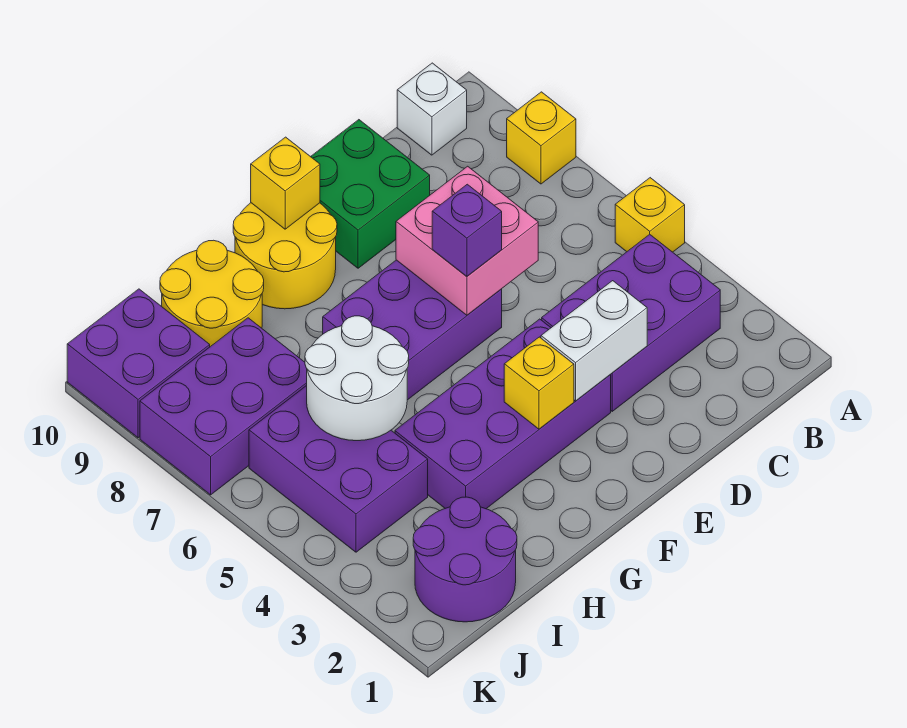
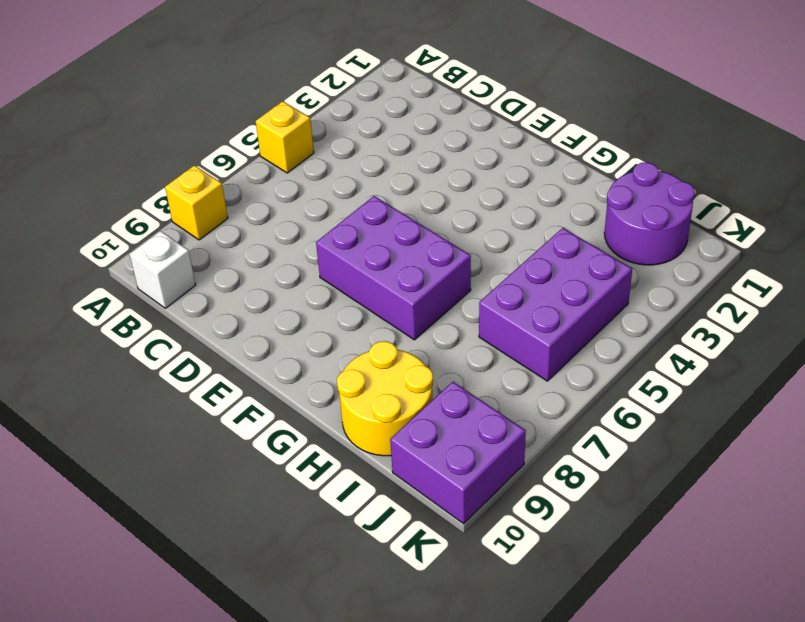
none -> purple brick B3:D4 level 1
none -> green brick D9:E10 level 1
none -> purple brick E3:H4 level 1

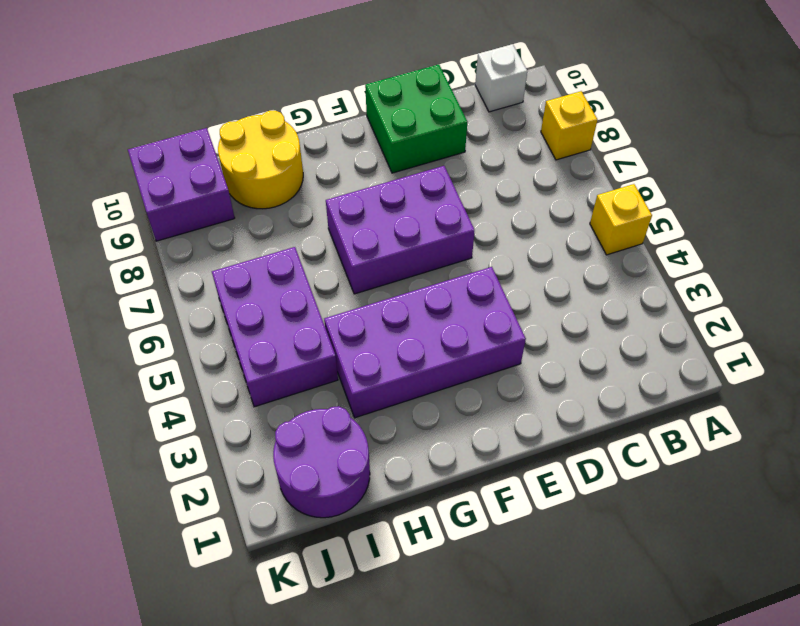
none -> purple brick B3:D4 level 1
none -> yellow round brick F9:G10 level 1
none -> purple brick I7:K8 level 1

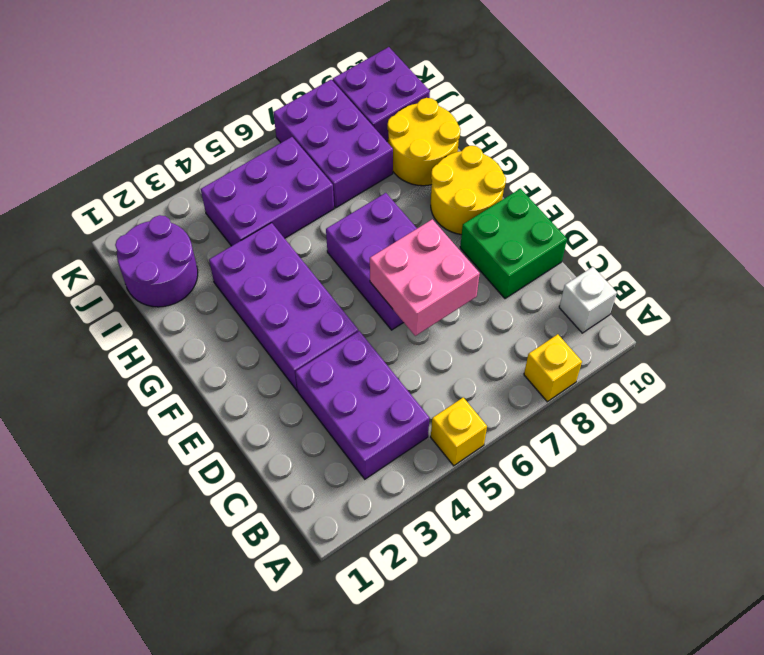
none -> white brick D3:E3 level 2
none -> yellow brick F3 level 2
none -> yellow brick F10 level 2

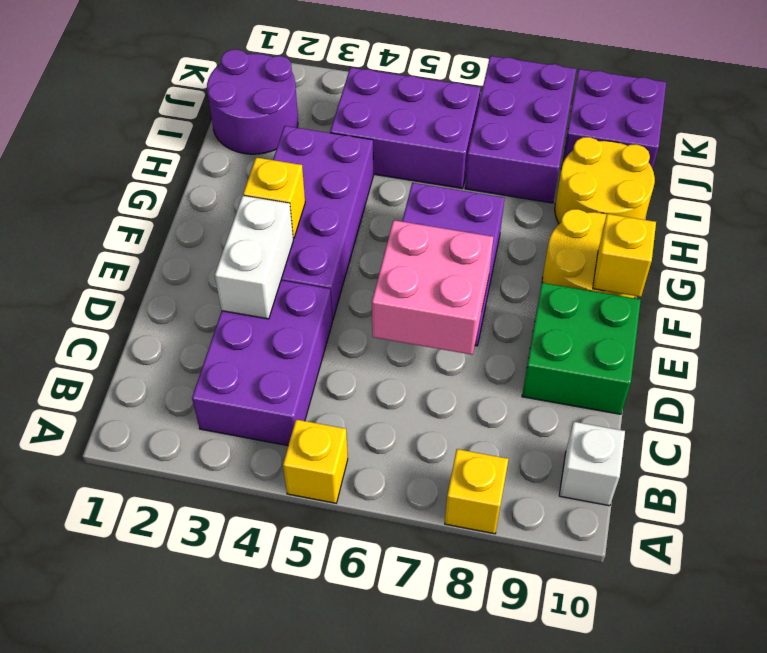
none -> white round brick H5:I6 level 2
none -> purple brick E6 level 3

